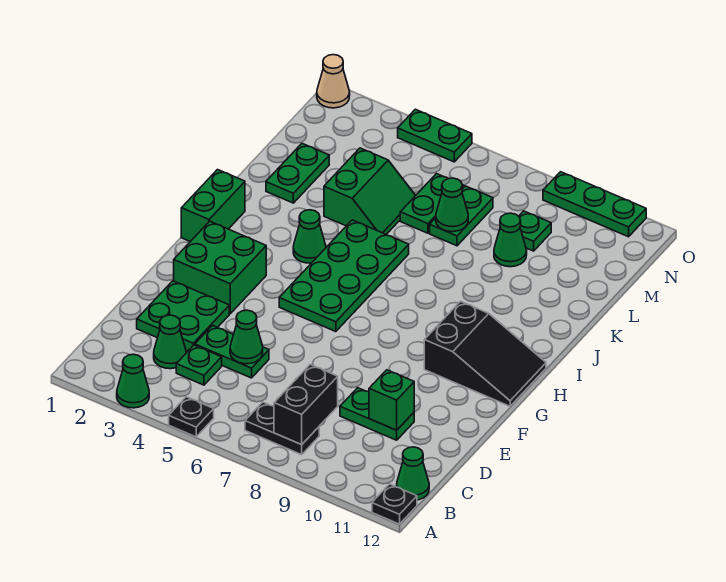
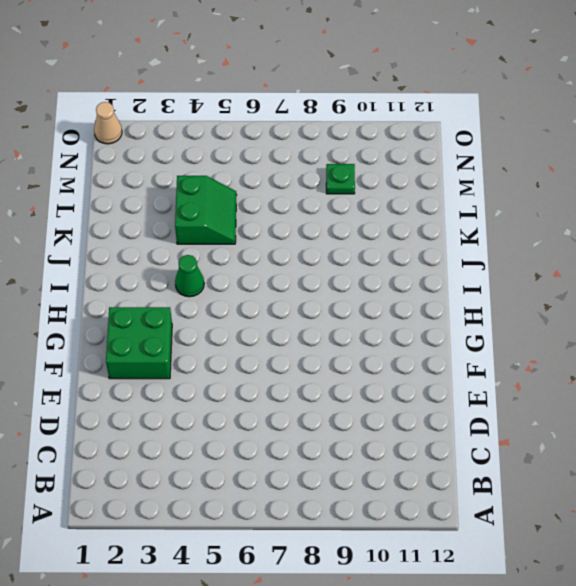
none -> green cone A3 level 1
none -> black plate A5 level 1
none -> black plate A12 level 1

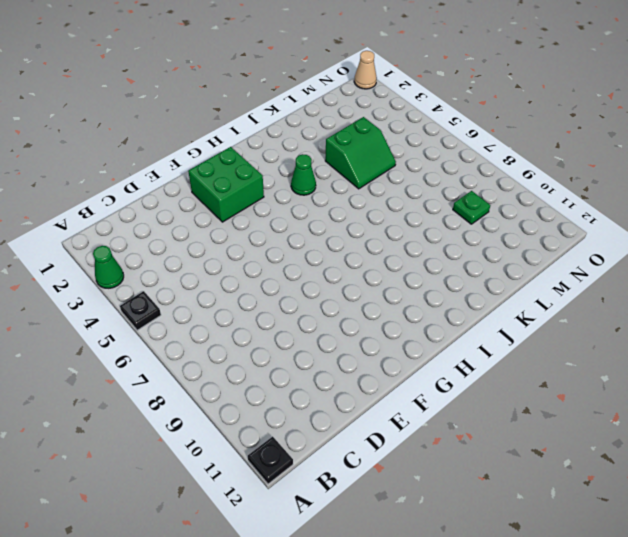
none -> black plate B7:B8 level 1
none -> green cone B12 level 1
none -> green cone C3 level 1

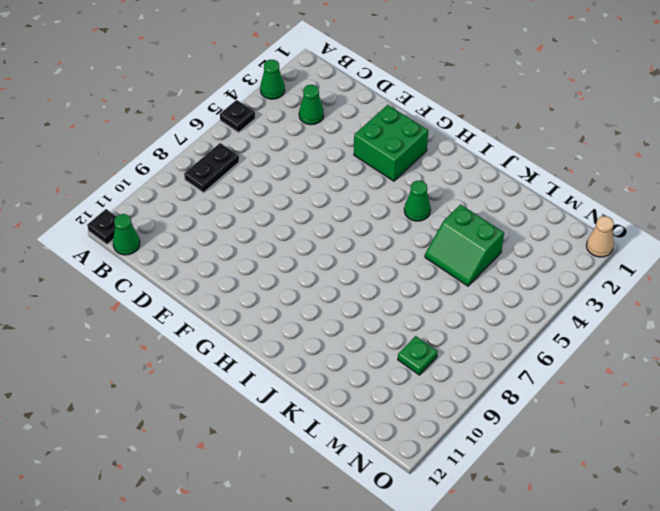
none -> green plate C4 level 1
none -> green plate D2:E3 level 1
none -> green plate D4:D5 level 1

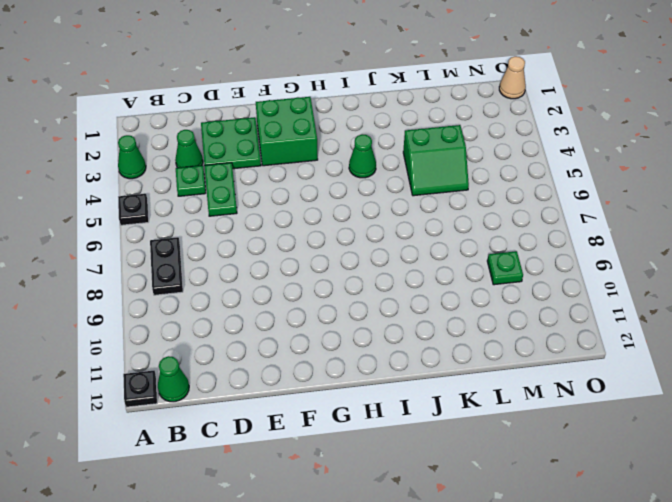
none -> green plate D9:D10 level 1
none -> green plate G5:J6 level 1
none -> black slope G10:H12 level 1 top 10

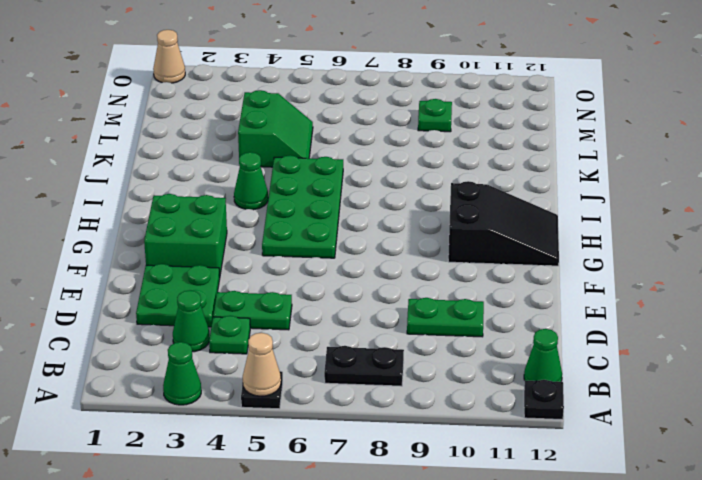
tan cone A5 level 2 -> none
none -> green brick H1:I1 level 1
none -> green plate K2:L2 level 1
none -> green plate L6:M6 level 1

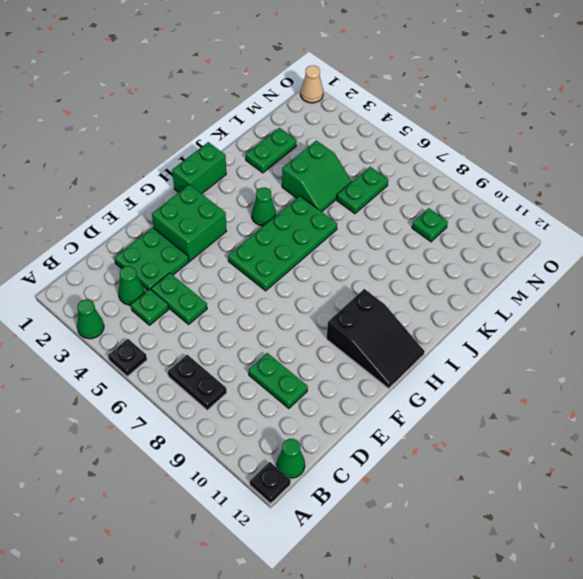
none -> green plate L7:M7 level 1
none -> green cone L9 level 1
none -> green plate O4:O5 level 1

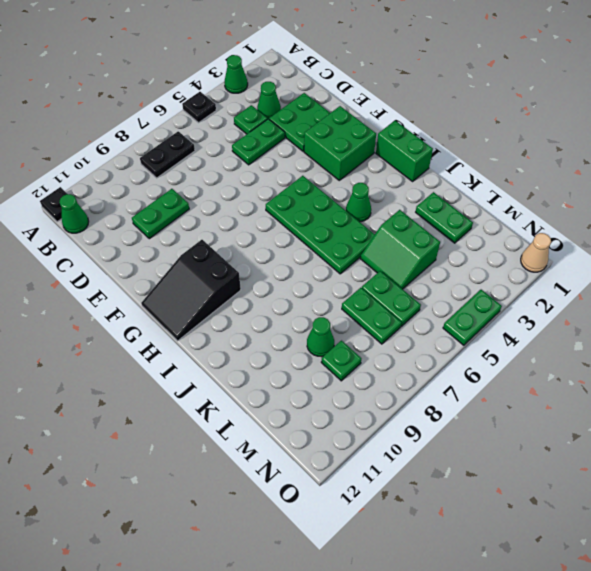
none -> green plate O9:O11 level 1
none -> black brick B8:C8 level 2
none -> green cone D5 level 2

